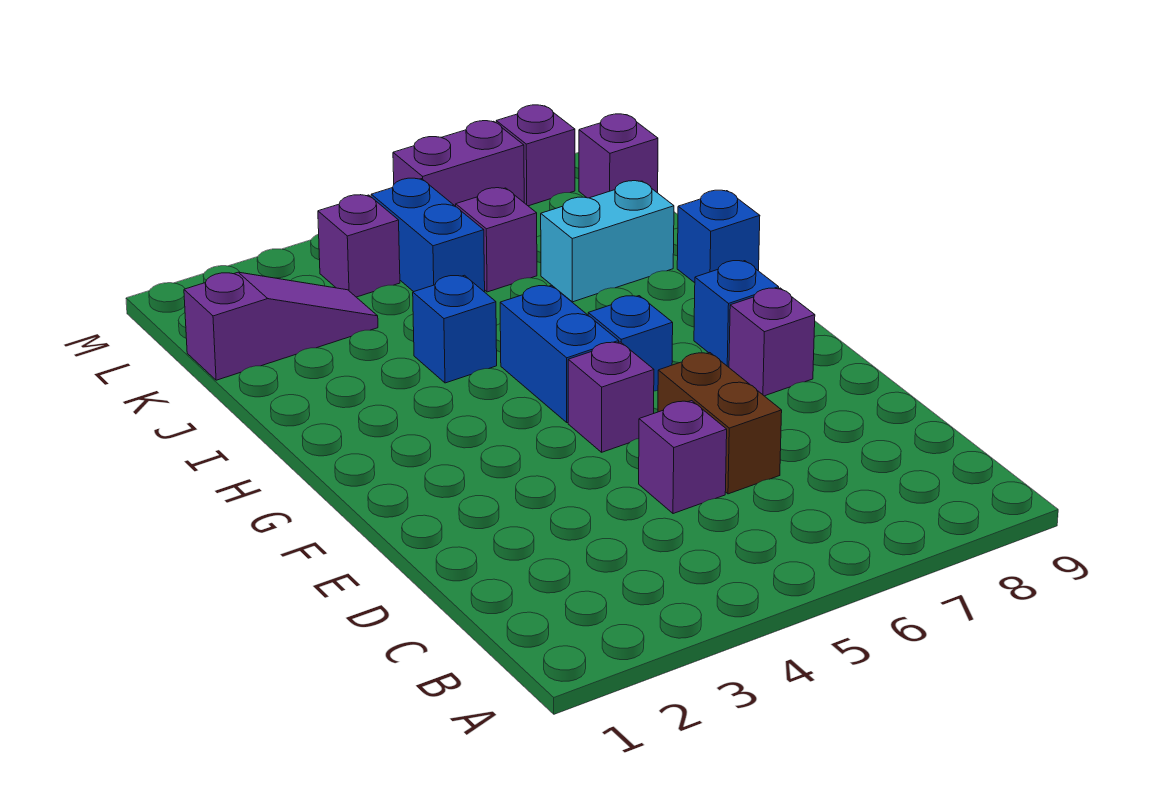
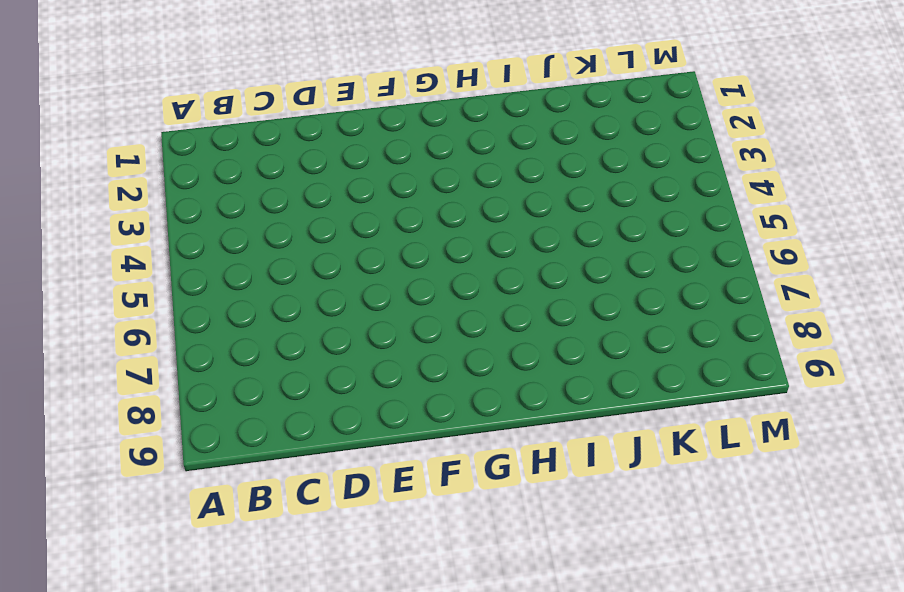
none -> purple brick D5 level 1
none -> brown brick D6:E6 level 1
none -> purple brick F5 level 1

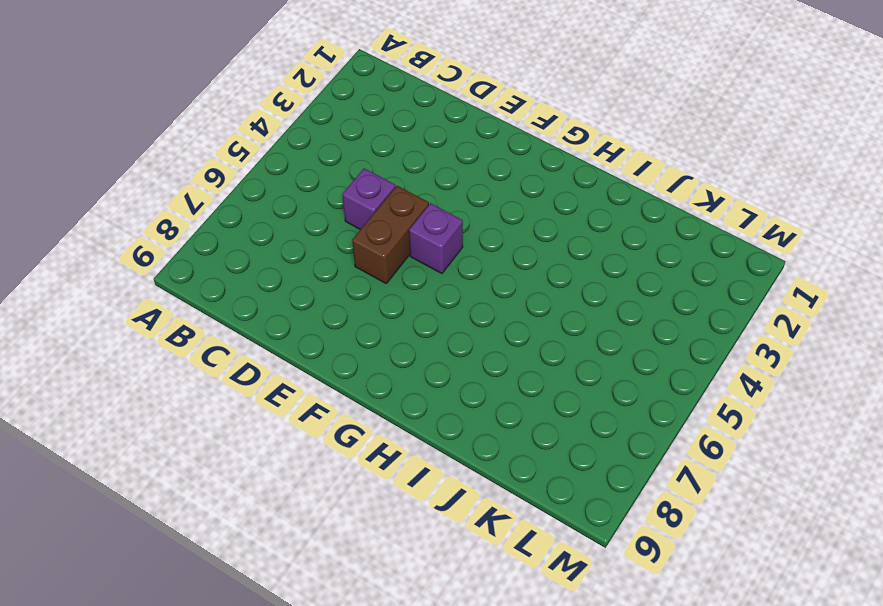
brown brick E5:E6 level 1 -> brown brick D6:E6 level 1
none -> purple brick F8 level 1
none -> blue brick G5:H5 level 1
none -> blue brick G6 level 1

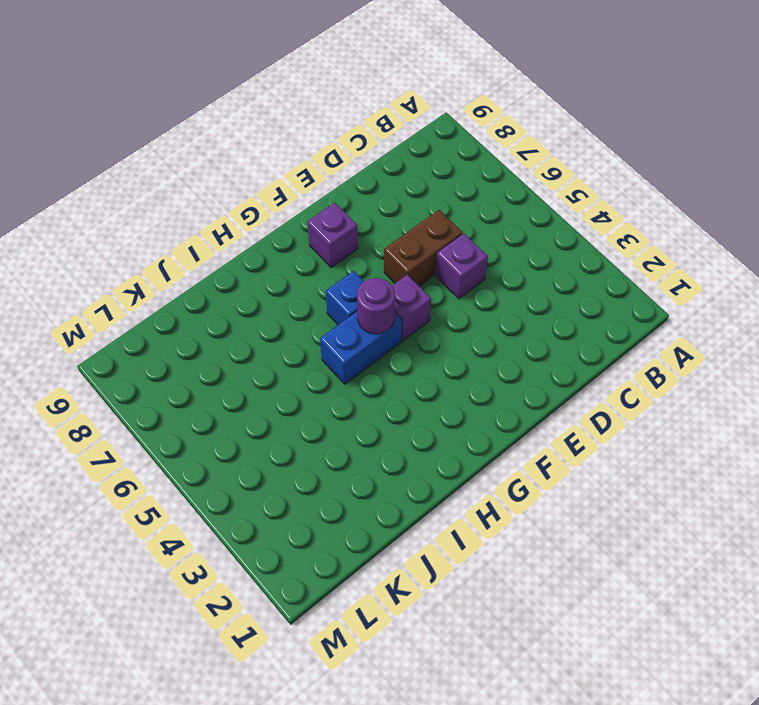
purple round brick G5 level 2 -> none
none -> blue brick G8 level 1
none -> blue brick I4 level 1
none -> blue brick I9 level 1

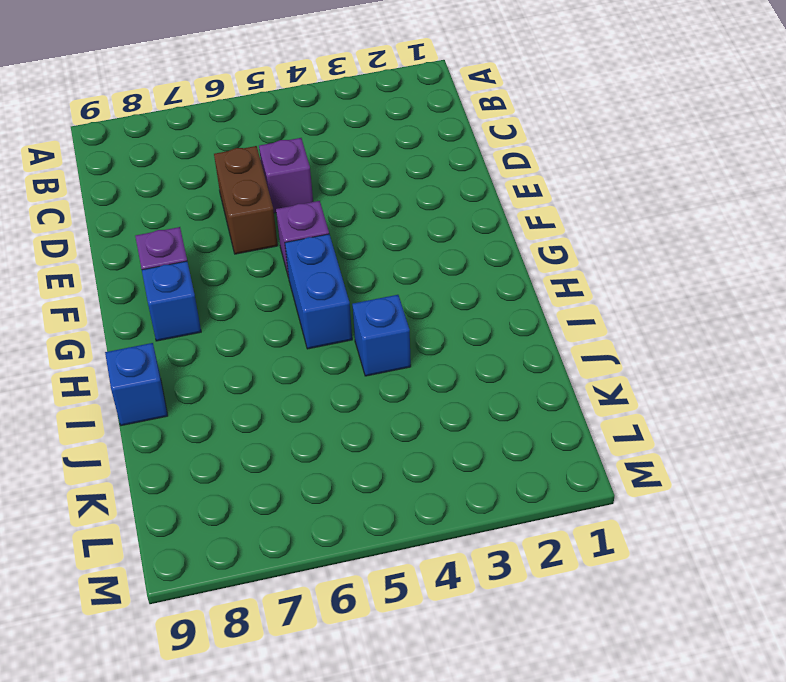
none -> blue brick G6 level 1
none -> cyan brick J7:J8 level 1
none -> purple slope K1:K3 level 1 top 1

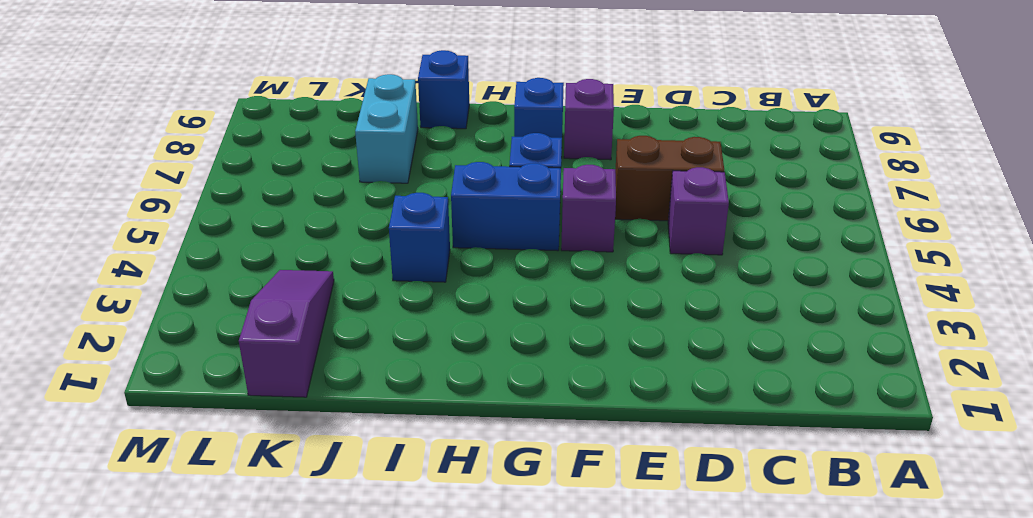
none -> blue brick K5:L5 level 1
none -> purple brick K6 level 1
none -> purple brick L4 level 1

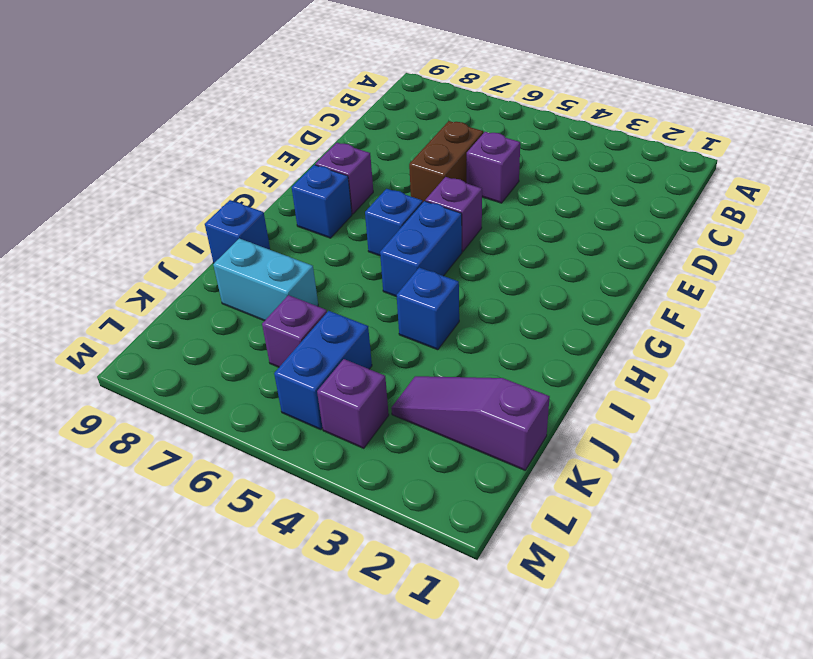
none -> purple brick L9 level 1
none -> purple brick M6:M7 level 1
none -> purple brick M8 level 1

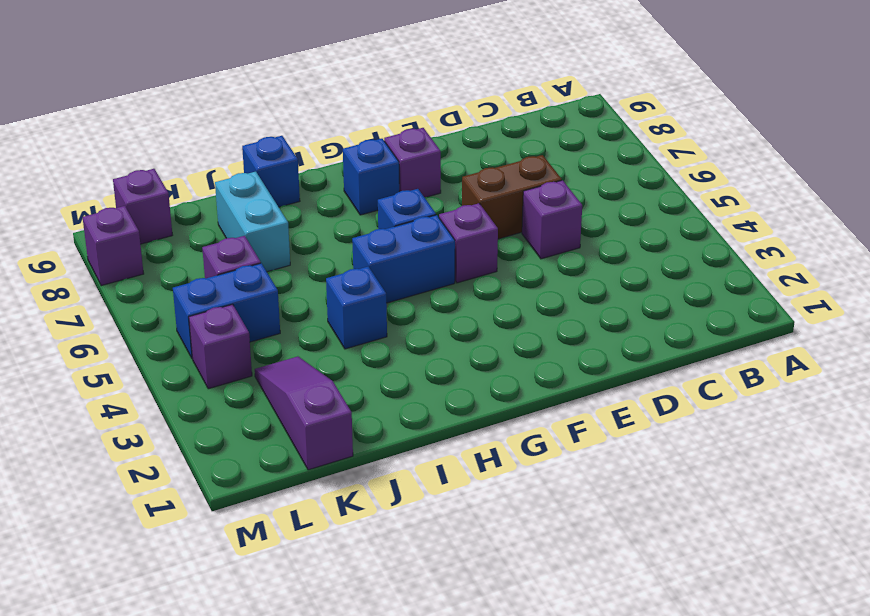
none -> purple brick M6:M7 level 1

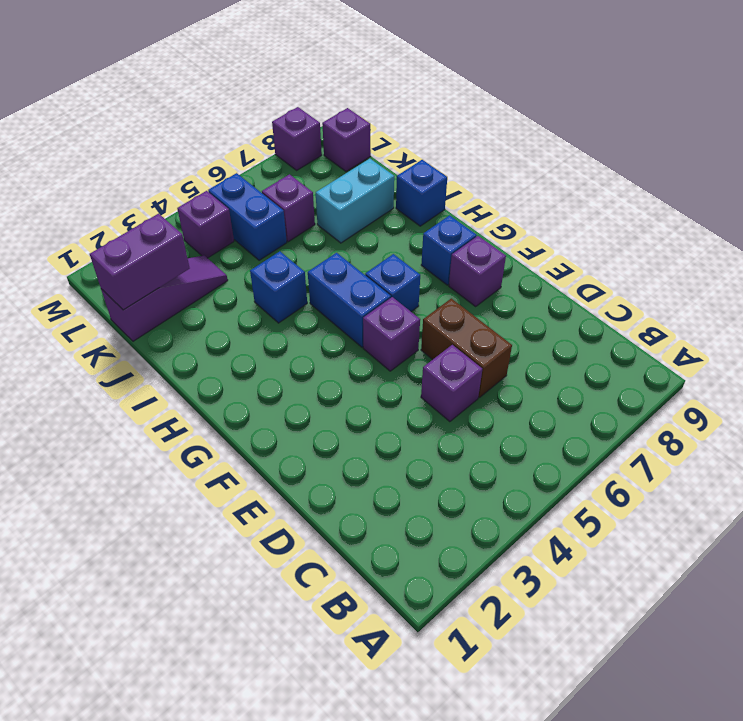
purple brick K1:K2 level 2 -> purple brick M6:M7 level 1

